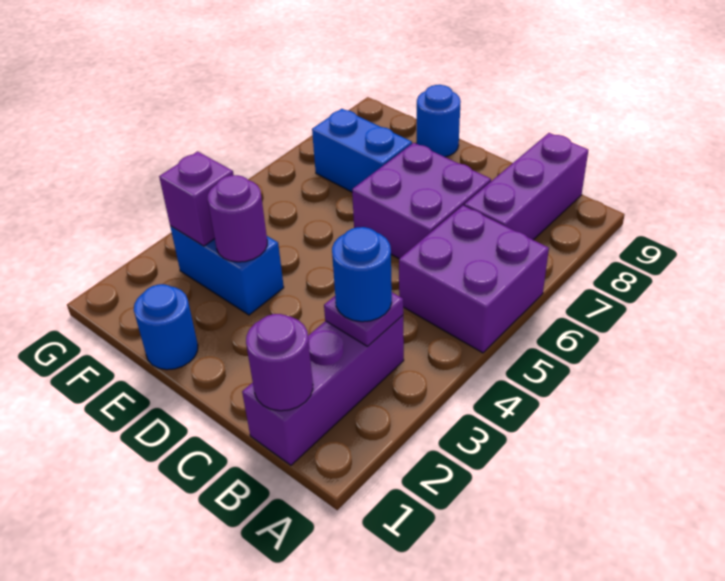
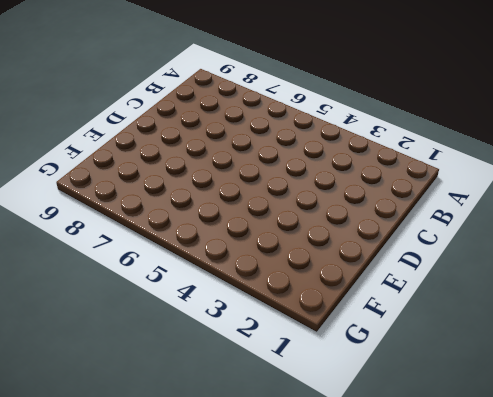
none -> purple brick A5:B6 level 1
none -> purple brick B1:B3 level 1
none -> purple brick B7:B9 level 1

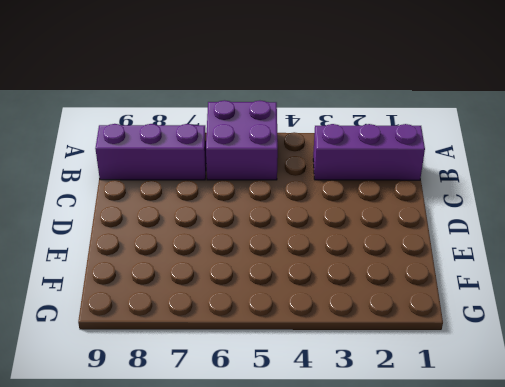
none -> purple brick C6:D7 level 1
none -> blue round brick E1 level 1
none -> blue brick E3:F3 level 1

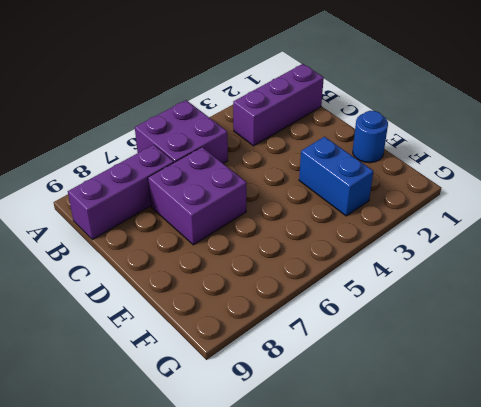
none -> blue brick E7:F7 level 1
none -> blue round brick E9 level 1
none -> purple round brick B1 level 2

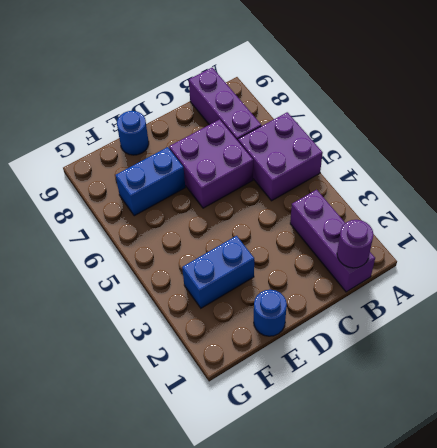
none -> purple plate B3 level 2
none -> purple round brick E3 level 2
none -> purple brick F3 level 2

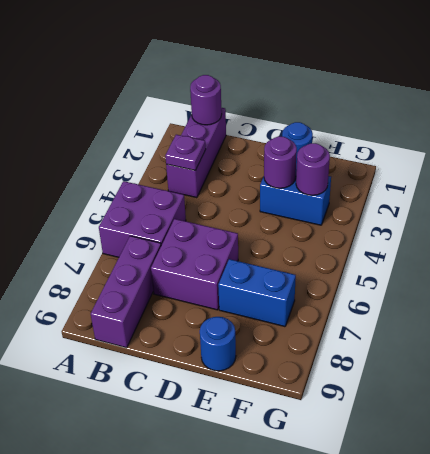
purple round brick F3 level 2 -> purple brick F3 level 2
none -> blue round brick B3 level 3

